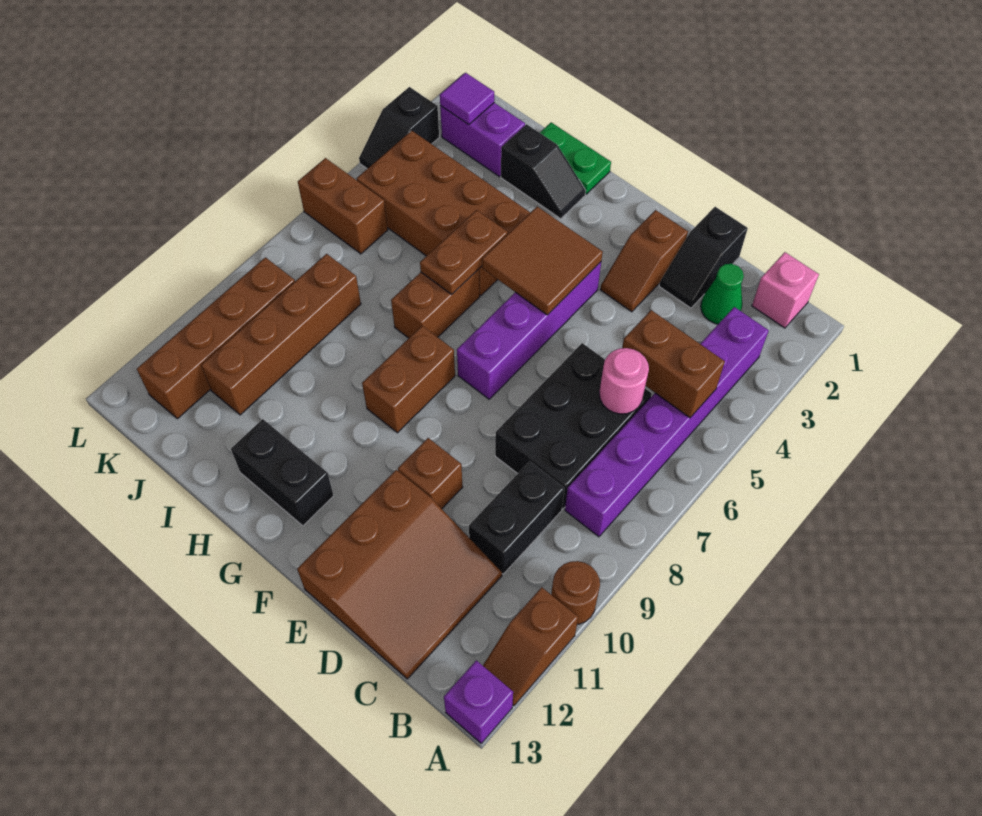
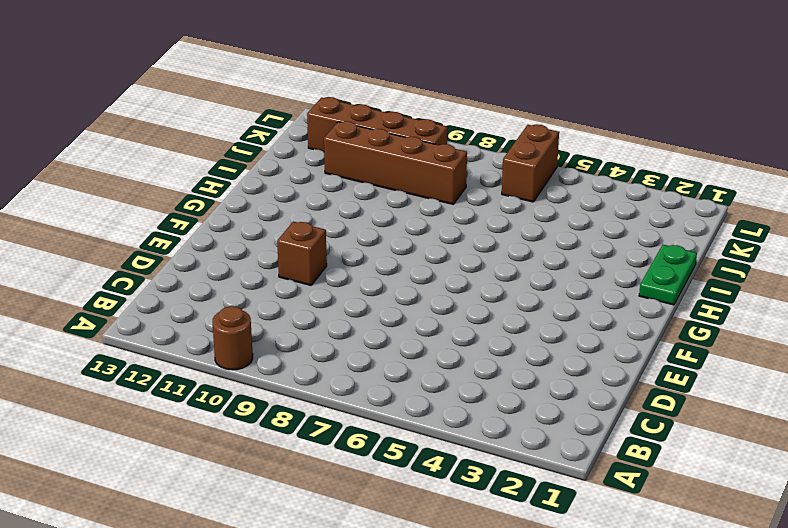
none -> brown slope A11:A12 level 1 top 11
none -> purple brick A13 level 1
none -> pink brick B1 level 1

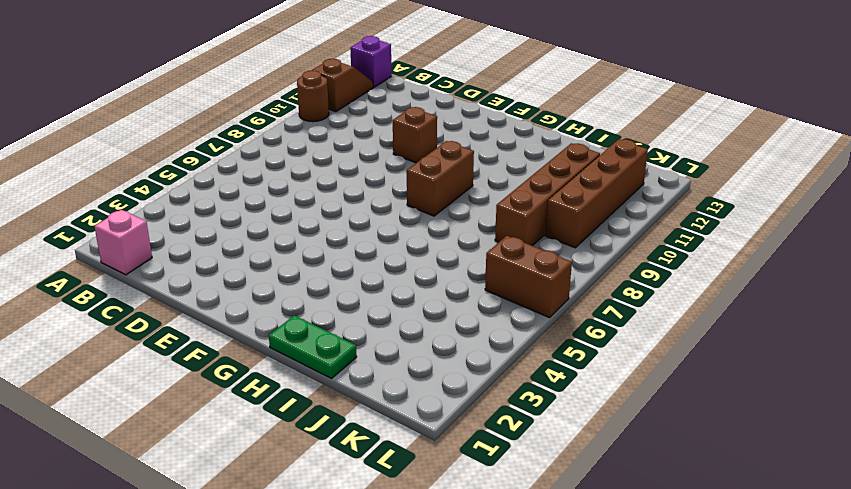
none -> purple brick B3:B8 level 1
none -> green cone C2 level 1
none -> black brick C6:D8 level 1

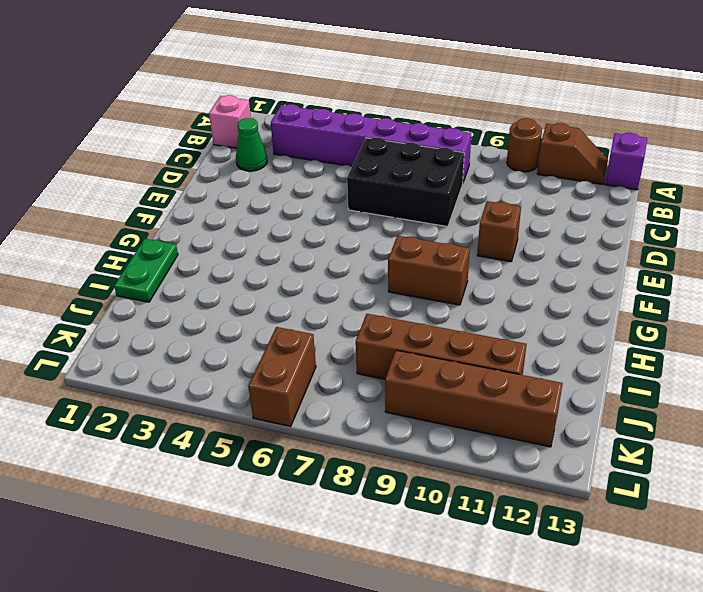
none -> black brick C9:C10 level 1
none -> brown slope C11:E13 level 1 top E
none -> black slope D1:D2 level 1 top 1

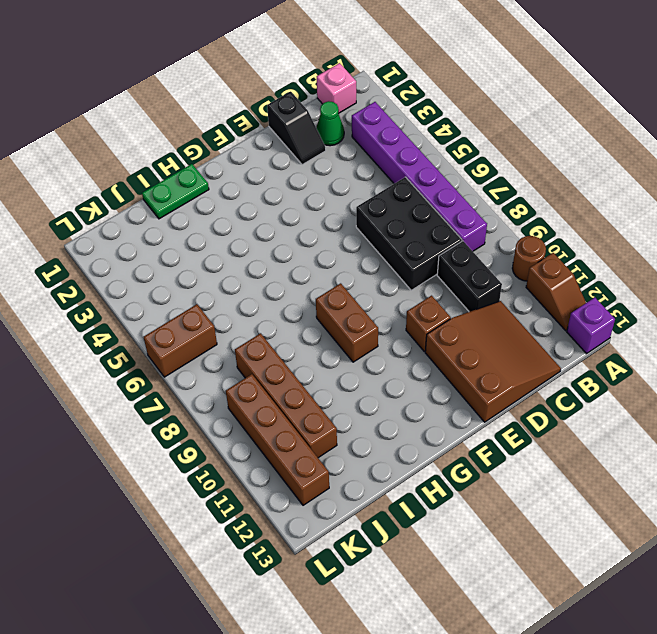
none -> brown slope E2:E3 level 1 top 2
none -> purple brick F4:F7 level 1
none -> black brick G12:H12 level 1

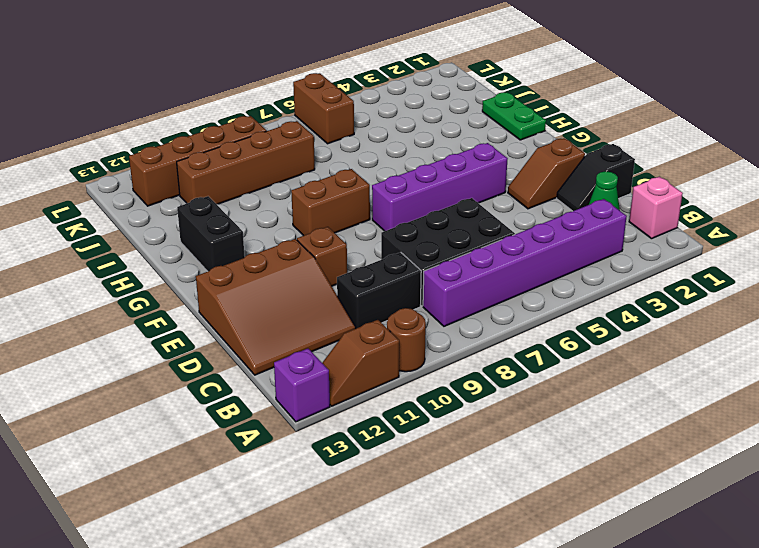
none -> black slope H2:I2 level 1 top I
none -> brown brick H4:K5 level 1
none -> brown brick H6:H7 level 1

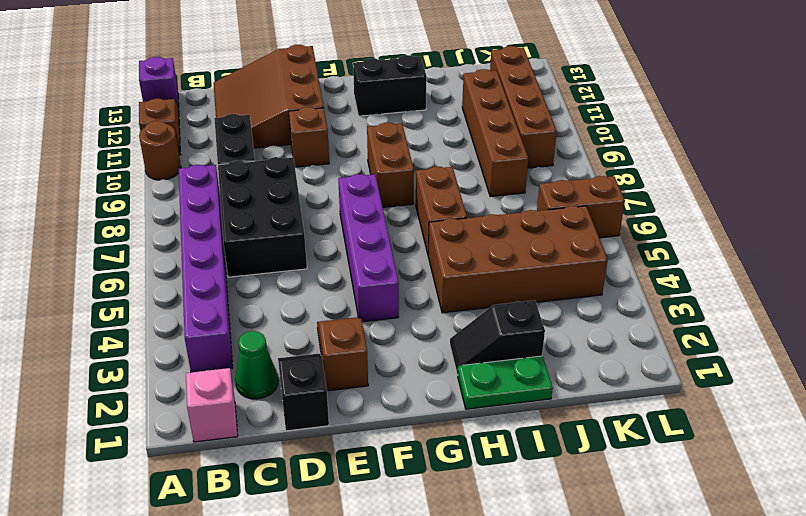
none -> purple brick J2:K2 level 1
none -> black slope L3:L4 level 1 top 3
none -> brown brick B5:C5 level 2

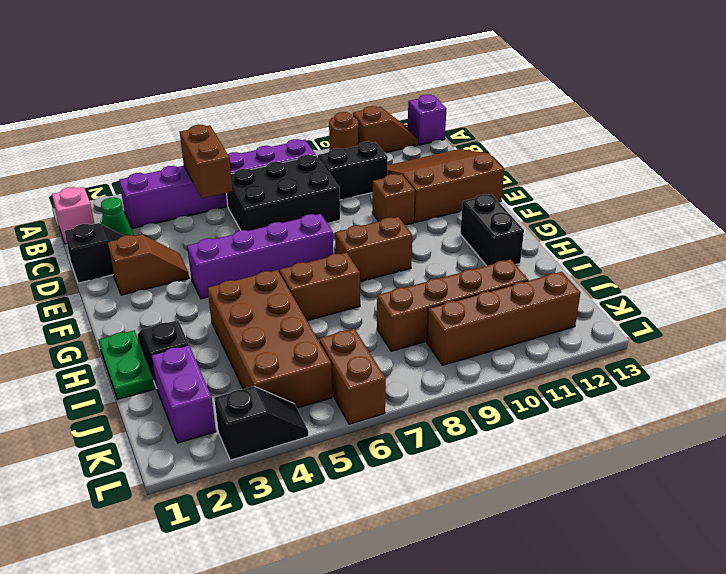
none -> pink round brick C6 level 2
none -> brown tile F4:G5 level 2
none -> brown plate H5:H6 level 2

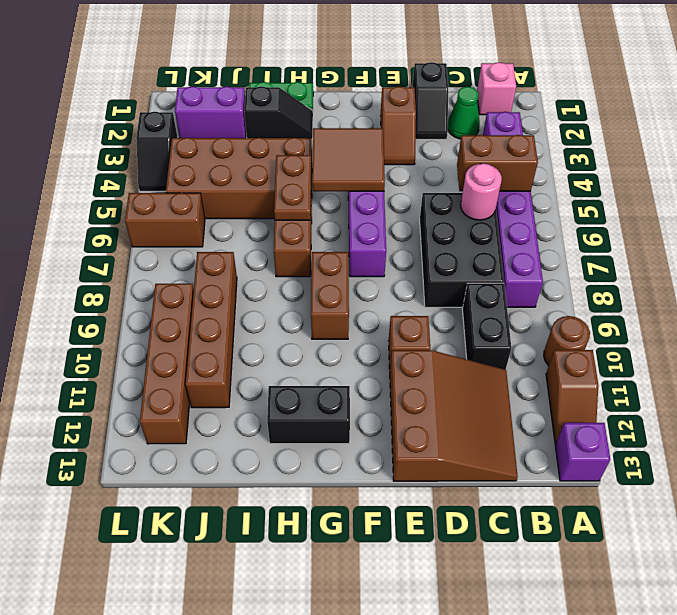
none -> purple tile K2 level 2

